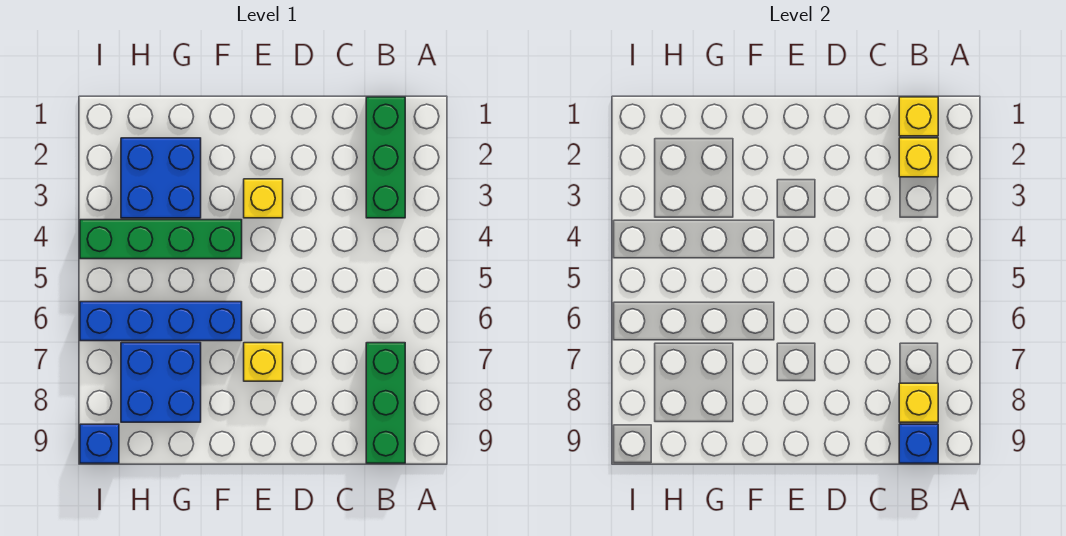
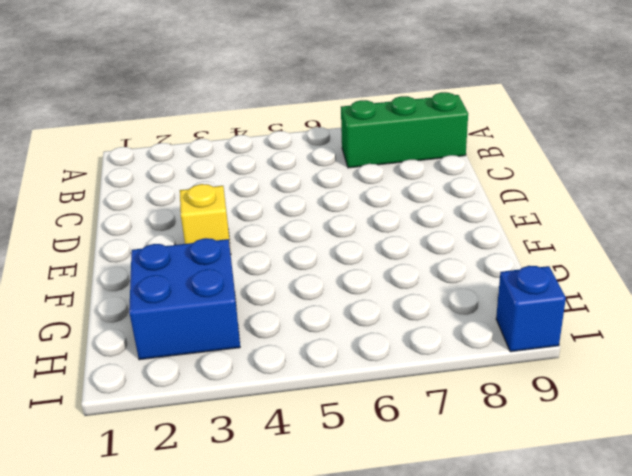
none -> green brick B1:B3 level 1
none -> yellow brick E7 level 1
none -> green brick F4:I4 level 1

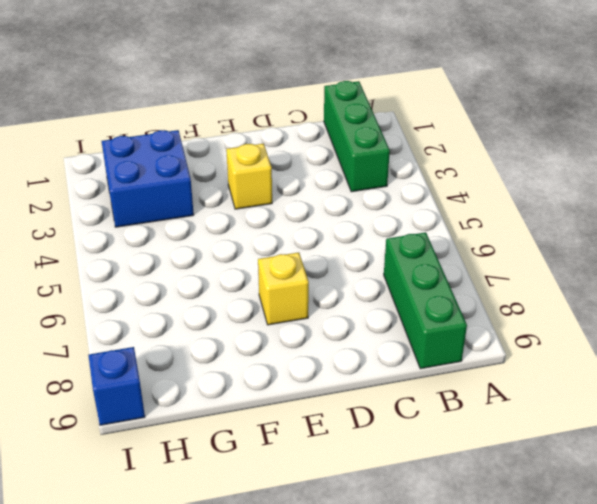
none -> green brick F4:I4 level 1
none -> blue brick F6:I6 level 1
none -> blue brick G7:H8 level 1

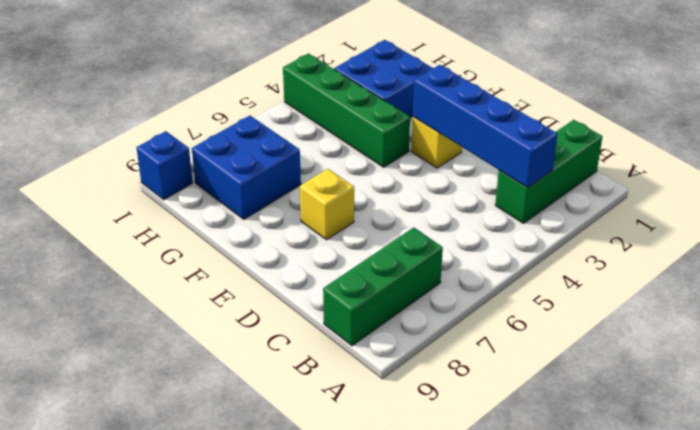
blue brick B3:E3 level 2 -> blue brick F6:I6 level 1
none -> yellow brick B1 level 2
none -> yellow brick B2 level 2
none -> yellow brick B8 level 2

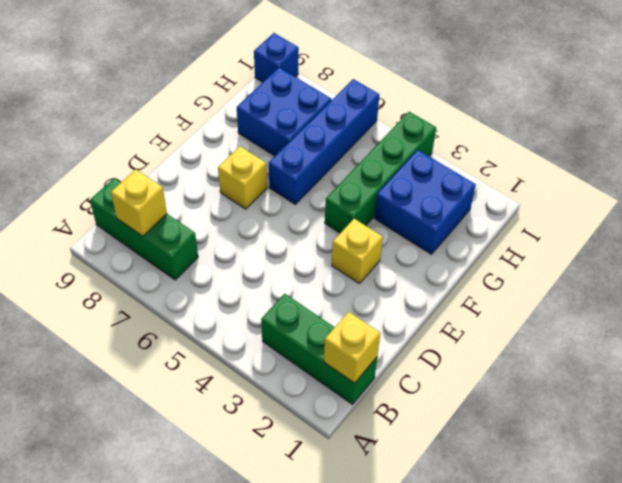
none -> yellow brick B2 level 2
none -> blue brick B9 level 2

